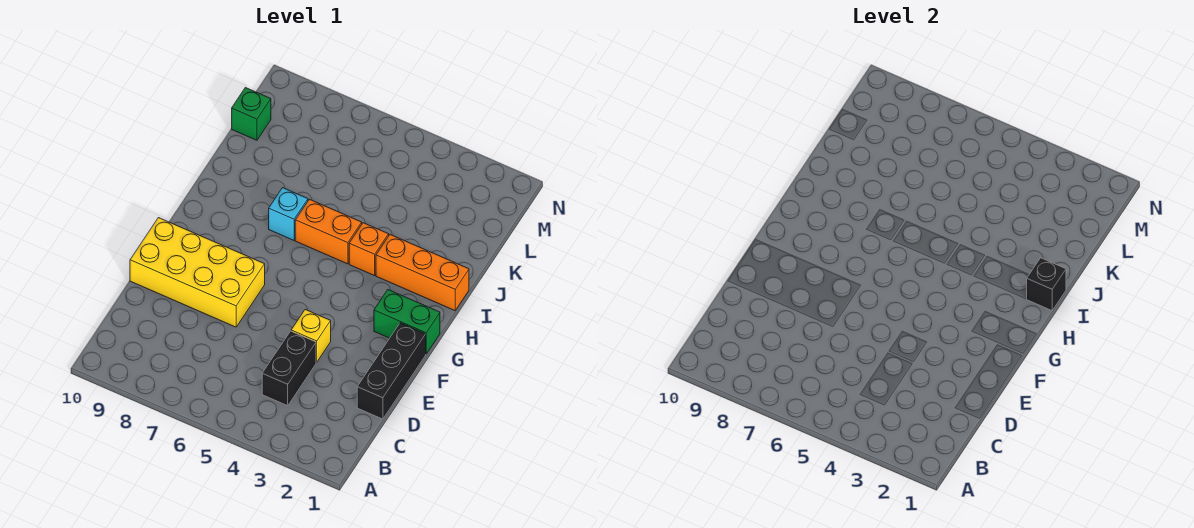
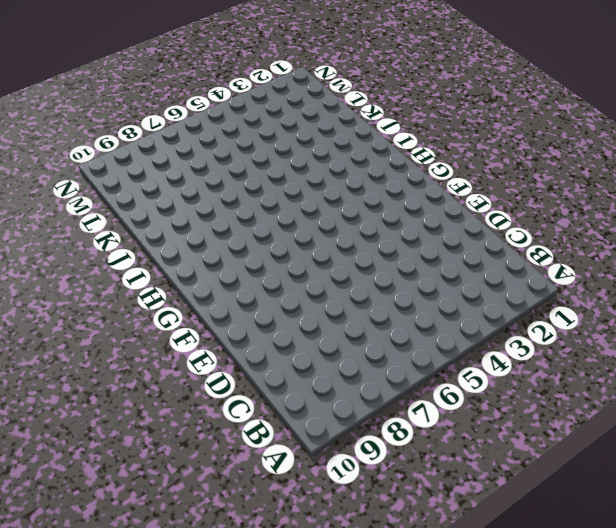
none -> black brick C4:D4 level 1
none -> black brick D1:F1 level 1

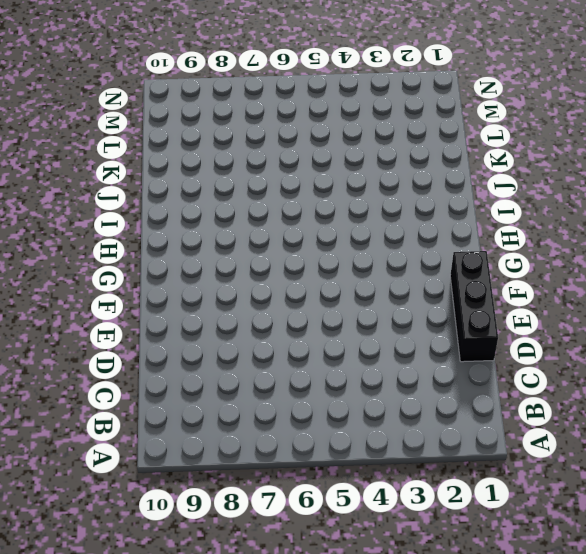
none -> black brick C4:D4 level 1
none -> yellow brick E4 level 1

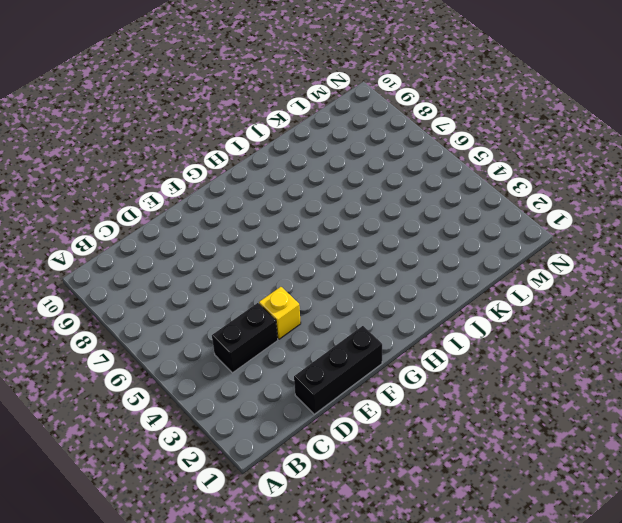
none -> yellow brick E7:F10 level 1
none -> green brick G1:G2 level 1

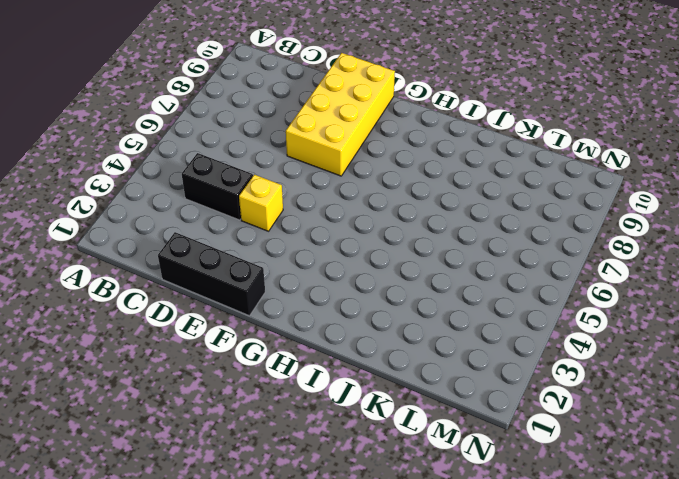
none -> green brick G1:G2 level 1
none -> orange brick I1:I3 level 1

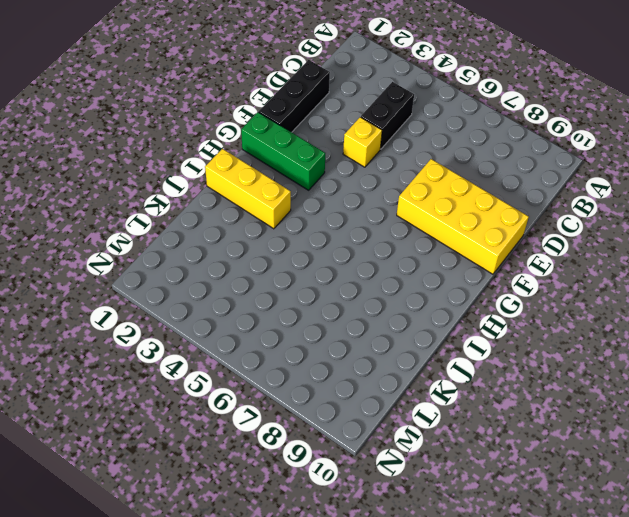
green brick G1:G3 level 1 -> green brick G1:G2 level 1
yellow brick I1:I3 level 1 -> orange brick I1:I3 level 1
none -> orange brick I4 level 1
none -> orange brick I5:I6 level 1

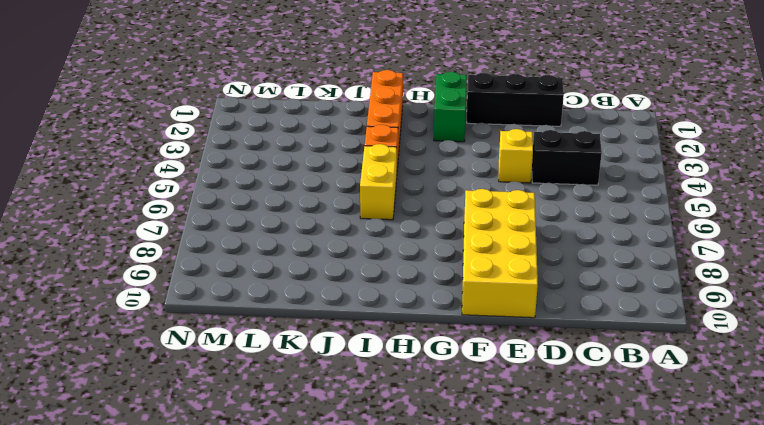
yellow brick I5:I6 level 1 -> orange brick I5:I6 level 1
none -> cyan brick I7 level 1
none -> green brick L10 level 1

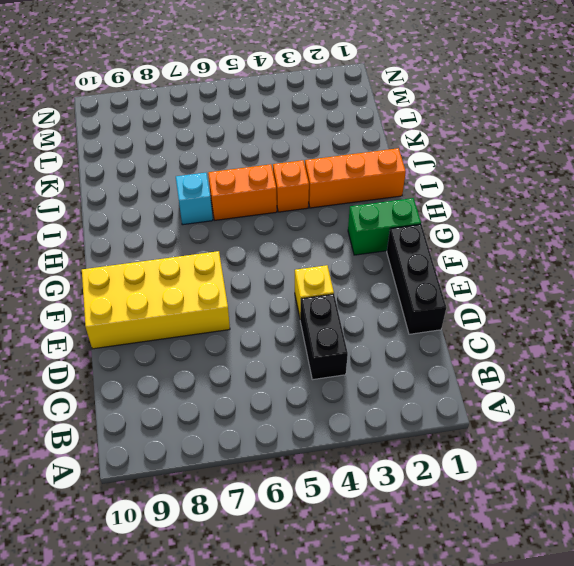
none -> green brick L10 level 1
none -> black brick I1 level 2

